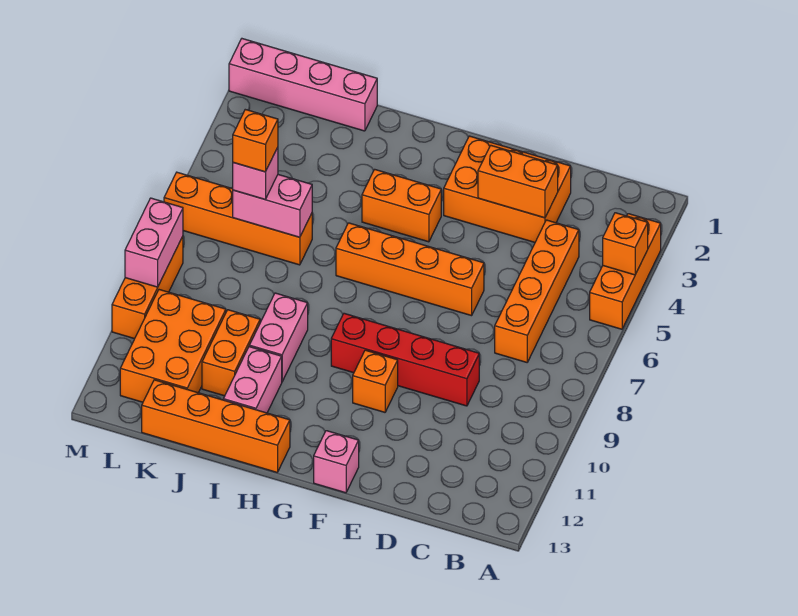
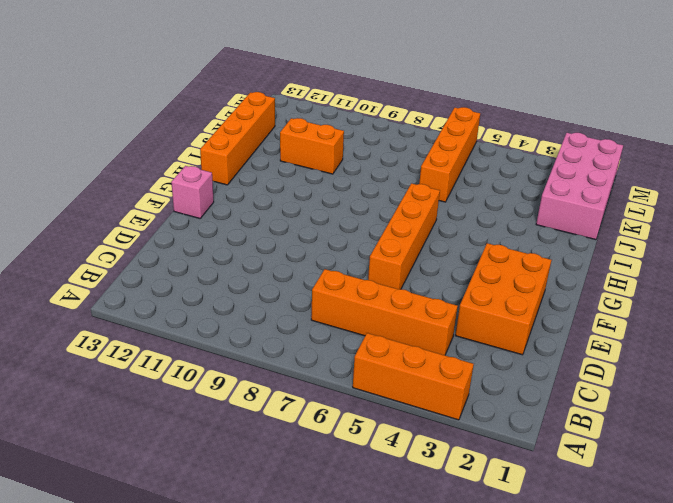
pink brick J1:M2 level 1 -> pink brick J1:M1 level 1
none -> red brick D9:G9 level 1
none -> orange brick F10 level 1
none -> orange brick G4:H4 level 1

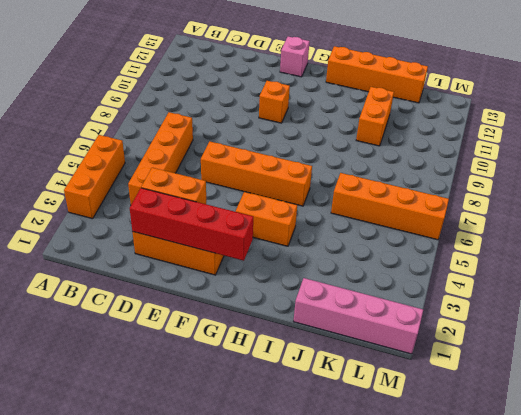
red brick D2:G2 level 2 -> red brick D9:G9 level 1
none -> pink brick I9:I10 level 1
none -> pink brick I11:I12 level 1
none -> orange brick K10:L12 level 1

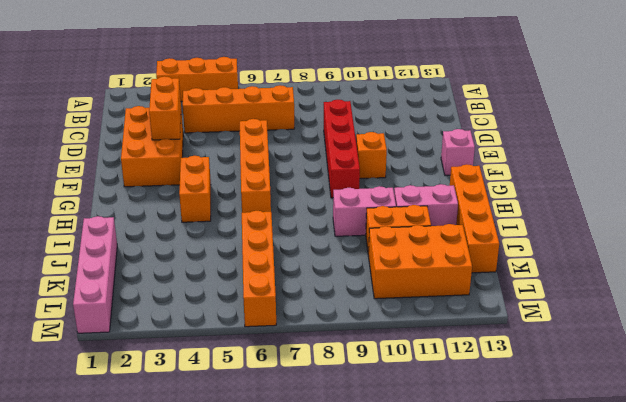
none -> orange brick M8:M10 level 1
none -> orange brick A4 level 2
none -> pink brick J6:K6 level 2

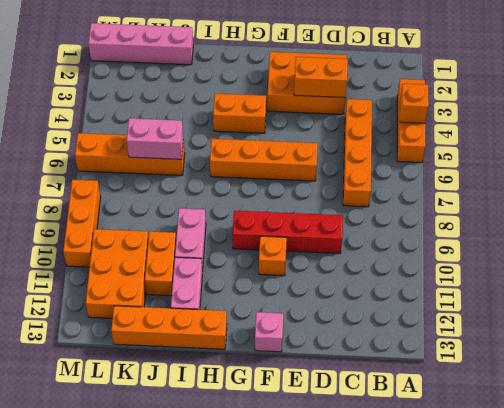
none -> pink brick M8:M9 level 2
none -> pink brick K6 level 3
none -> orange brick K6 level 4

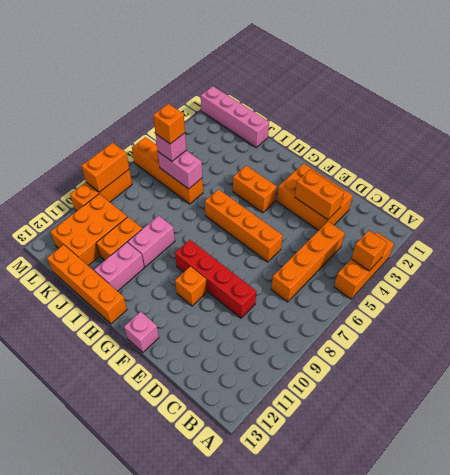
orange brick M8:M9 level 2 -> pink brick M8:M9 level 2

